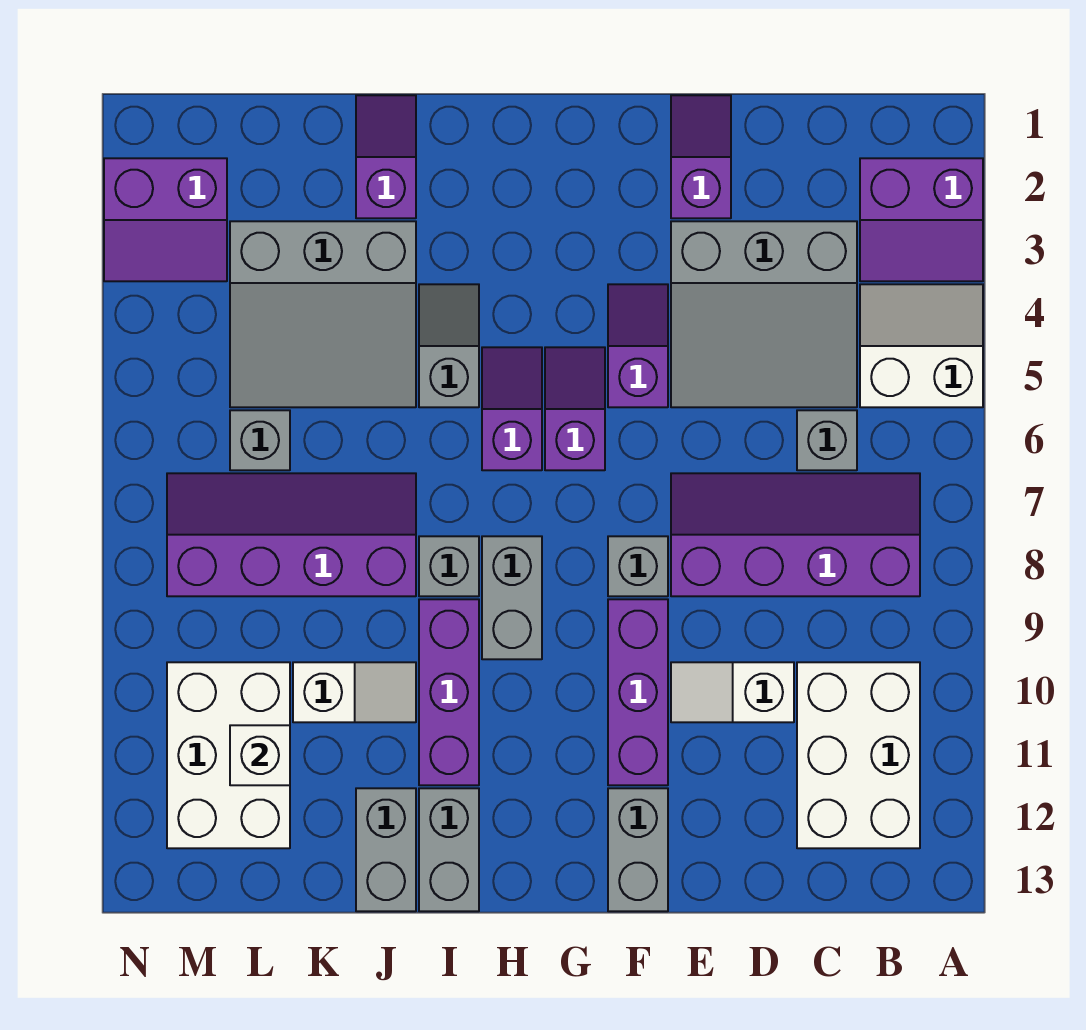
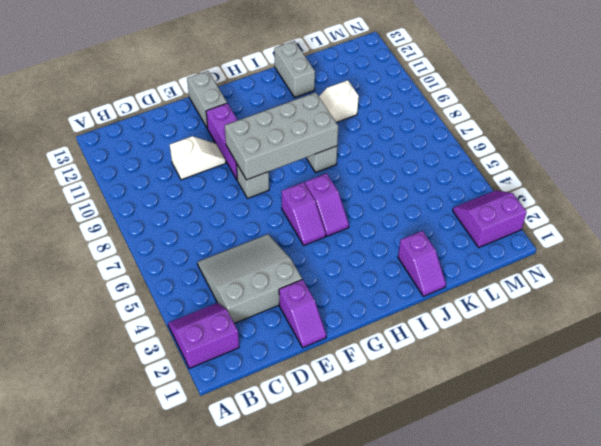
grey brick F8:I9 level 2 -> none
none -> white slope A4:B5 level 1 top 5
none -> purple slope B7:E8 level 1 top 8
none -> white brick B10:C12 level 1

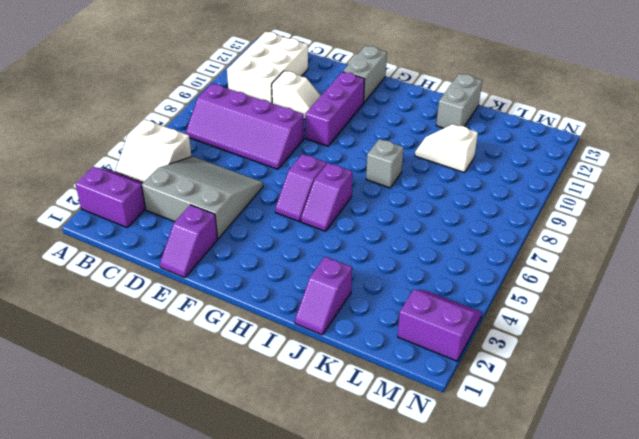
none -> grey brick C6 level 1
none -> purple slope F4:F5 level 1 top 5
none -> grey brick F8 level 1

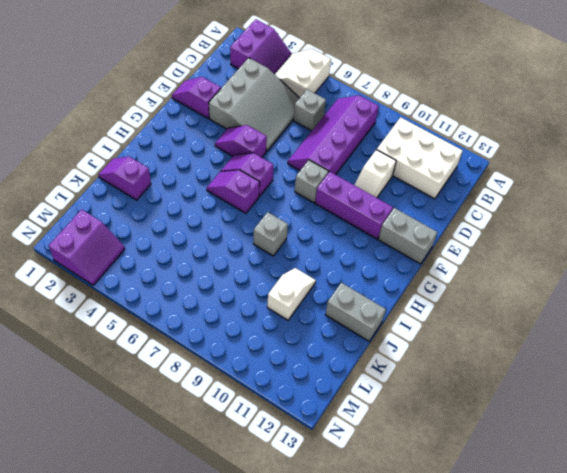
none -> grey brick H8:H9 level 1
none -> grey slope I4:I5 level 1 top 5
none -> purple brick I9:I11 level 1

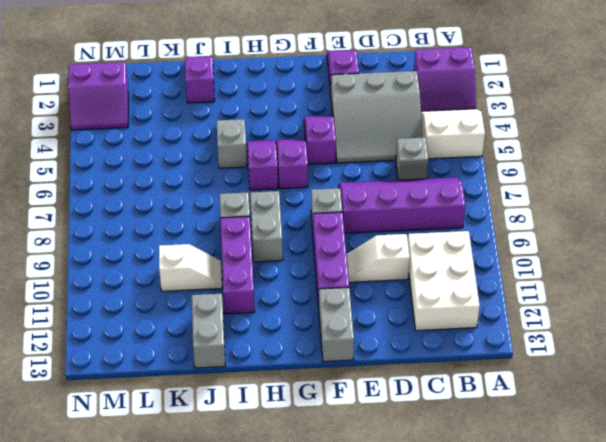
none -> grey brick I12:I13 level 1
none -> grey slope J3:L5 level 1 top 3
none -> purple slope J7:M8 level 1 top 8

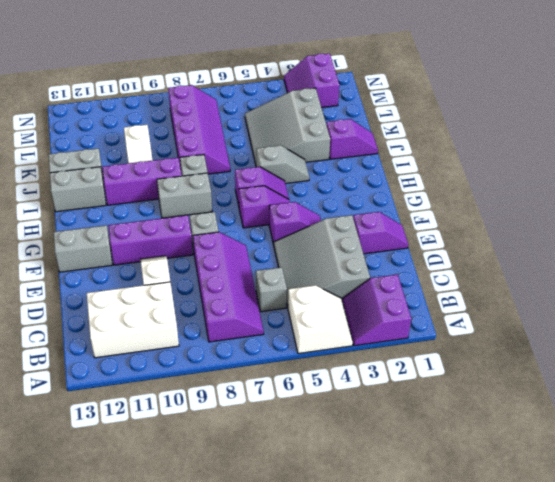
none -> grey brick L6 level 1
none -> white brick L10:M12 level 1
none -> white brick L11 level 2

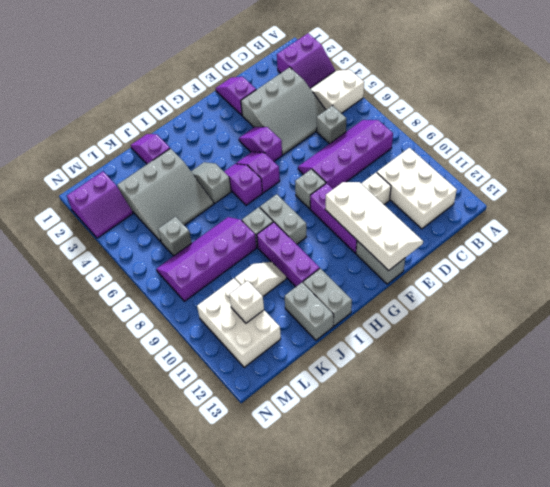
white slope E10:F13 level 2 top F -> none

